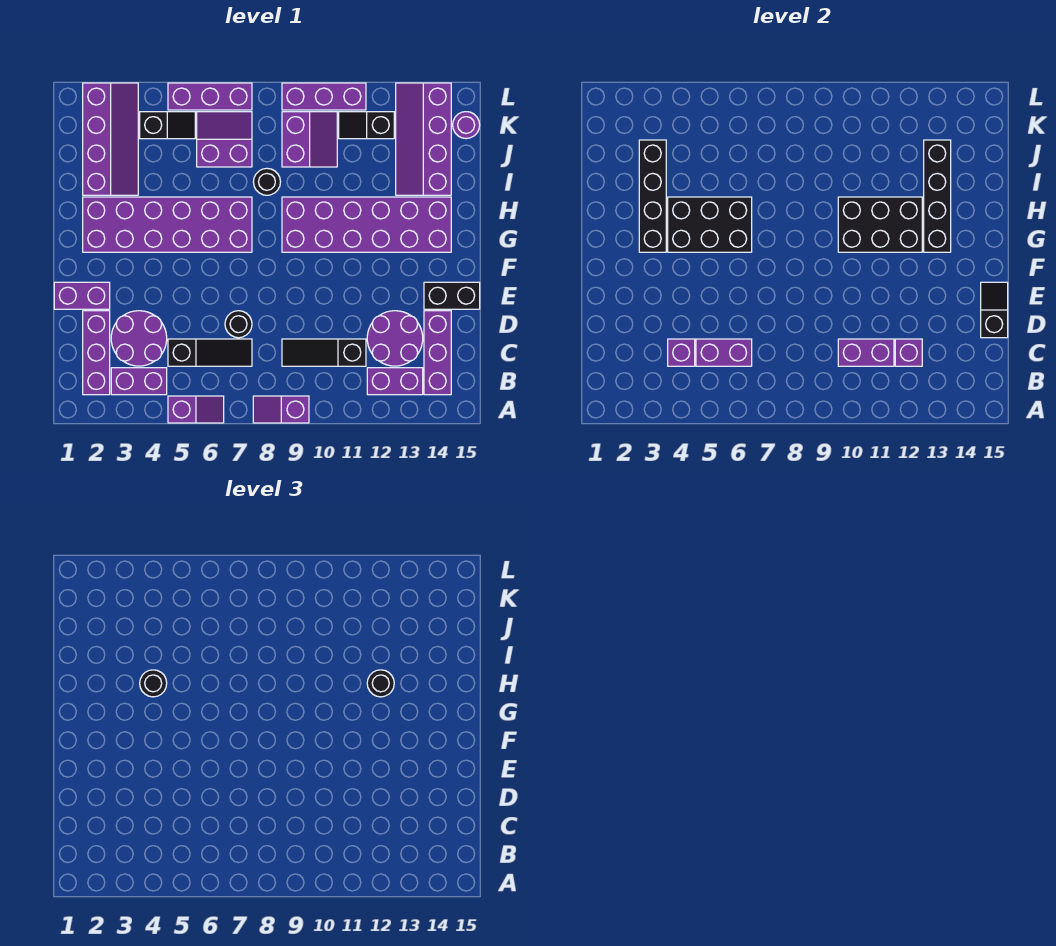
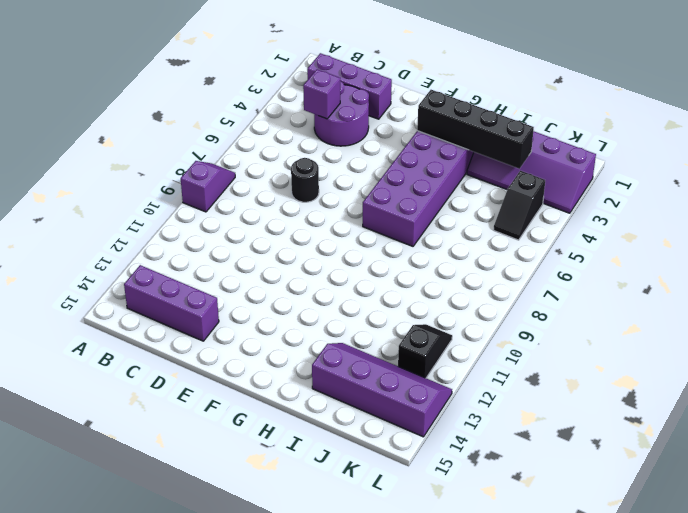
none -> purple slope A5:A6 level 1 top 5
none -> purple brick B3:B4 level 1
none -> purple brick B12:B13 level 1
none -> black slope C5:C7 level 1 top 5

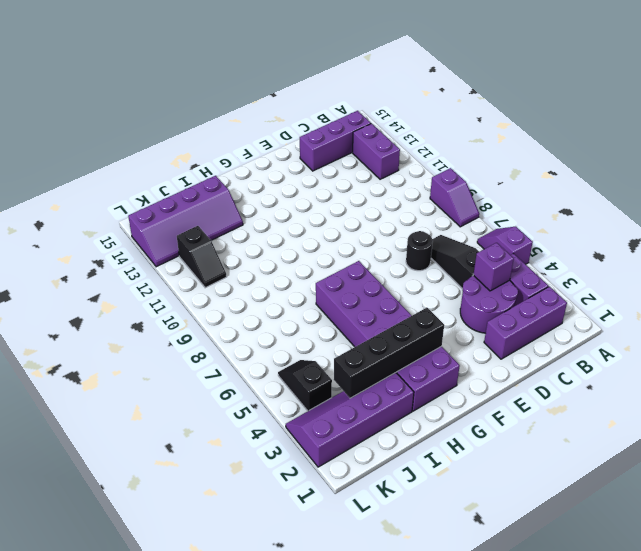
none -> black slope C9:C11 level 1 top 11
none -> purple round brick C12:D13 level 1
none -> purple brick E1:E2 level 1
none -> black brick E14:E15 level 1

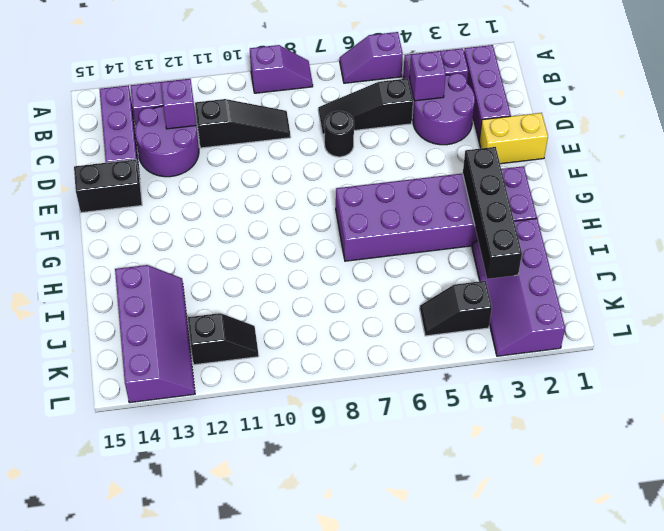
yellow brick E1:E2 level 1 -> purple brick E1:E2 level 1
none -> purple brick G9:H14 level 1
none -> black round brick I8 level 1
none -> purple slope J6:K7 level 1 top J
none -> purple slope J9:K10 level 1 top 9

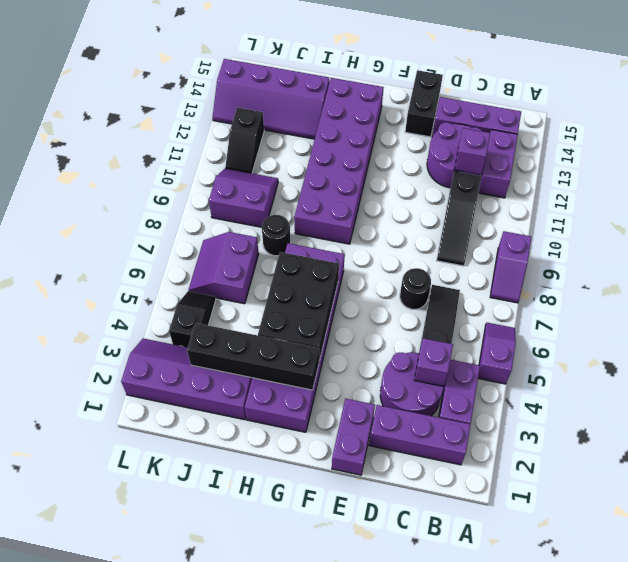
none -> purple round brick K15 level 1
none -> purple brick L5:L7 level 1
none -> purple brick L9:L11 level 1
none -> purple brick C5:C6 level 2

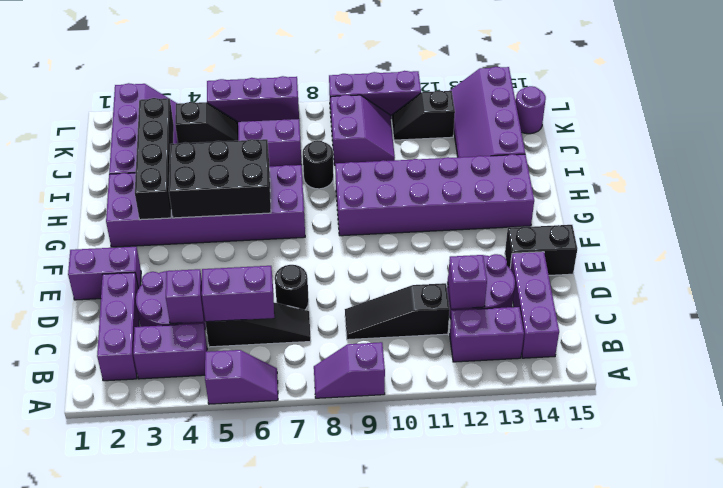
none -> purple brick C10:C11 level 2
none -> black slope D15:E15 level 2 top D
none -> black brick G10:H12 level 2
none -> black brick G13:J13 level 2

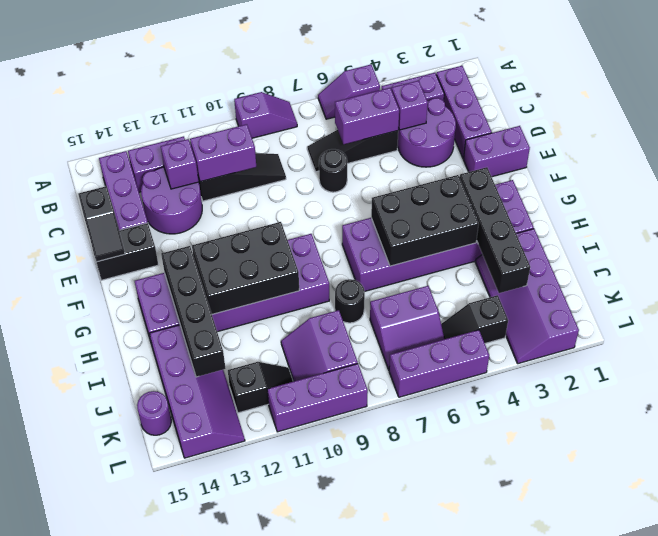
none -> black round brick H4 level 3
none -> black round brick H12 level 3

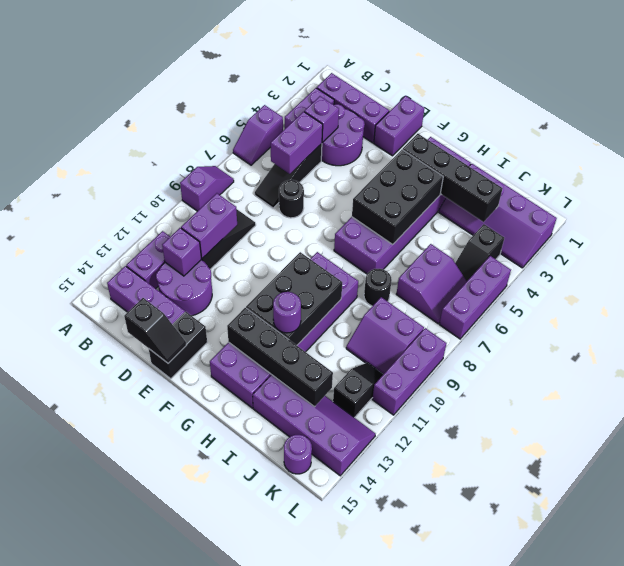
purple round brick H12 level 3 -> black round brick H12 level 3
none -> black round brick H4 level 3

